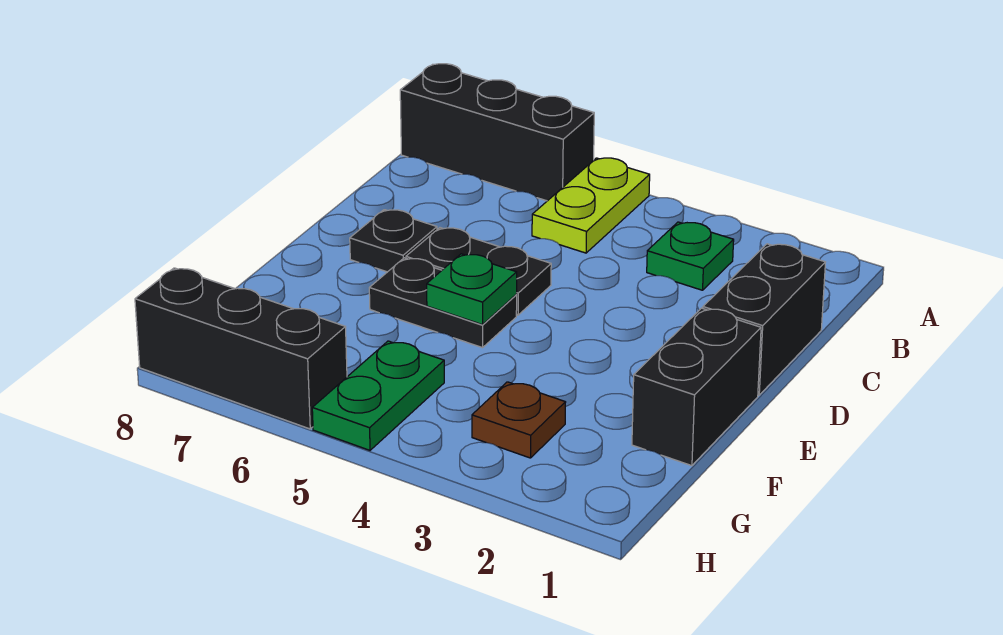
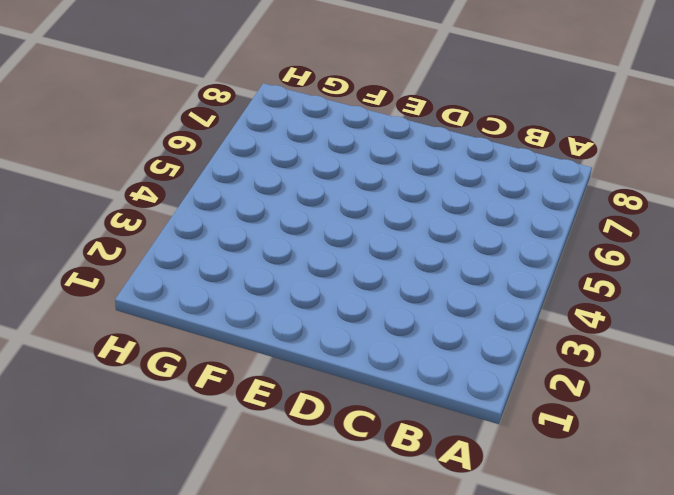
none -> lime plate A5:B5 level 1
none -> black brick A6:A8 level 1
none -> green plate B3 level 1

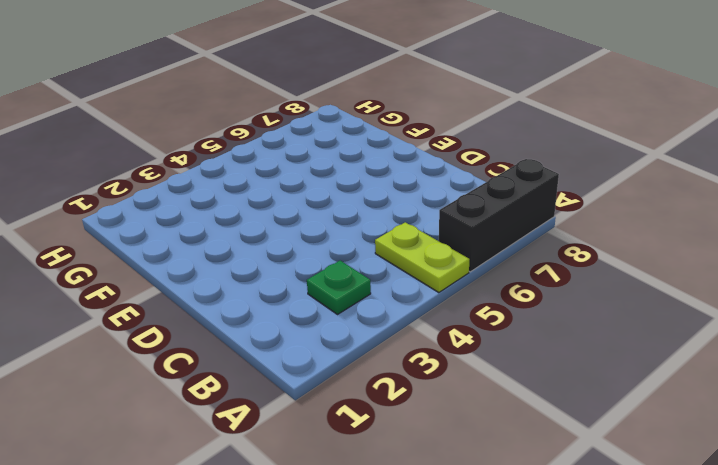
none -> black brick C1:D1 level 1
none -> black plate D5:D6 level 1
none -> black plate D7 level 1

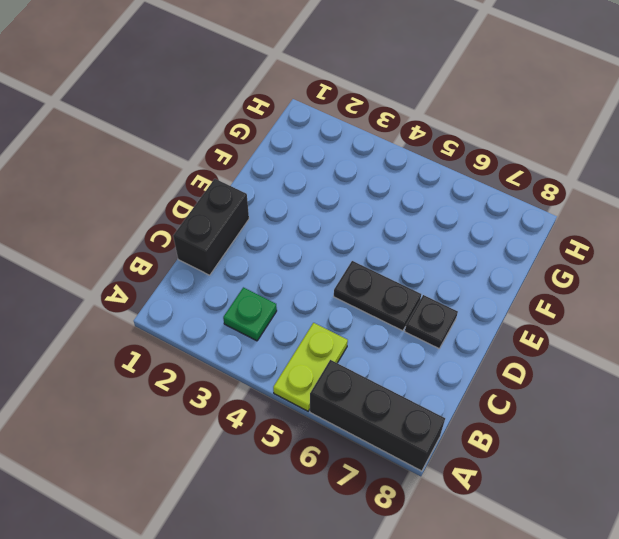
none -> black brick E1:F1 level 1
none -> black plate E5:E6 level 1
none -> brown plate G3 level 1

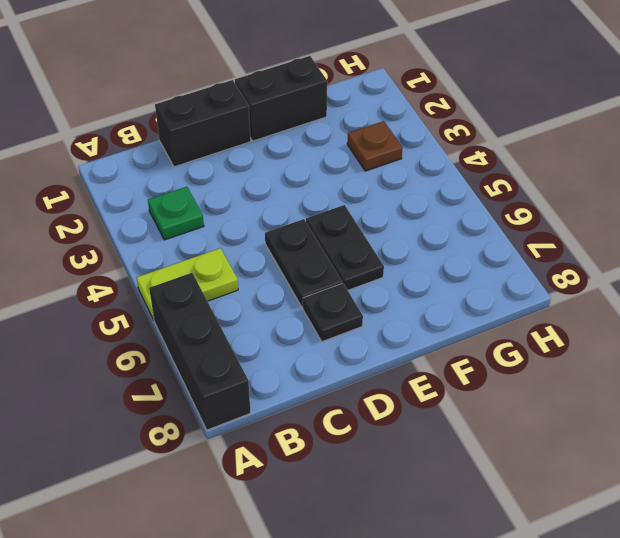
none -> green plate G5:H5 level 1
none -> black brick H6:H8 level 1
none -> green plate E5 level 2

